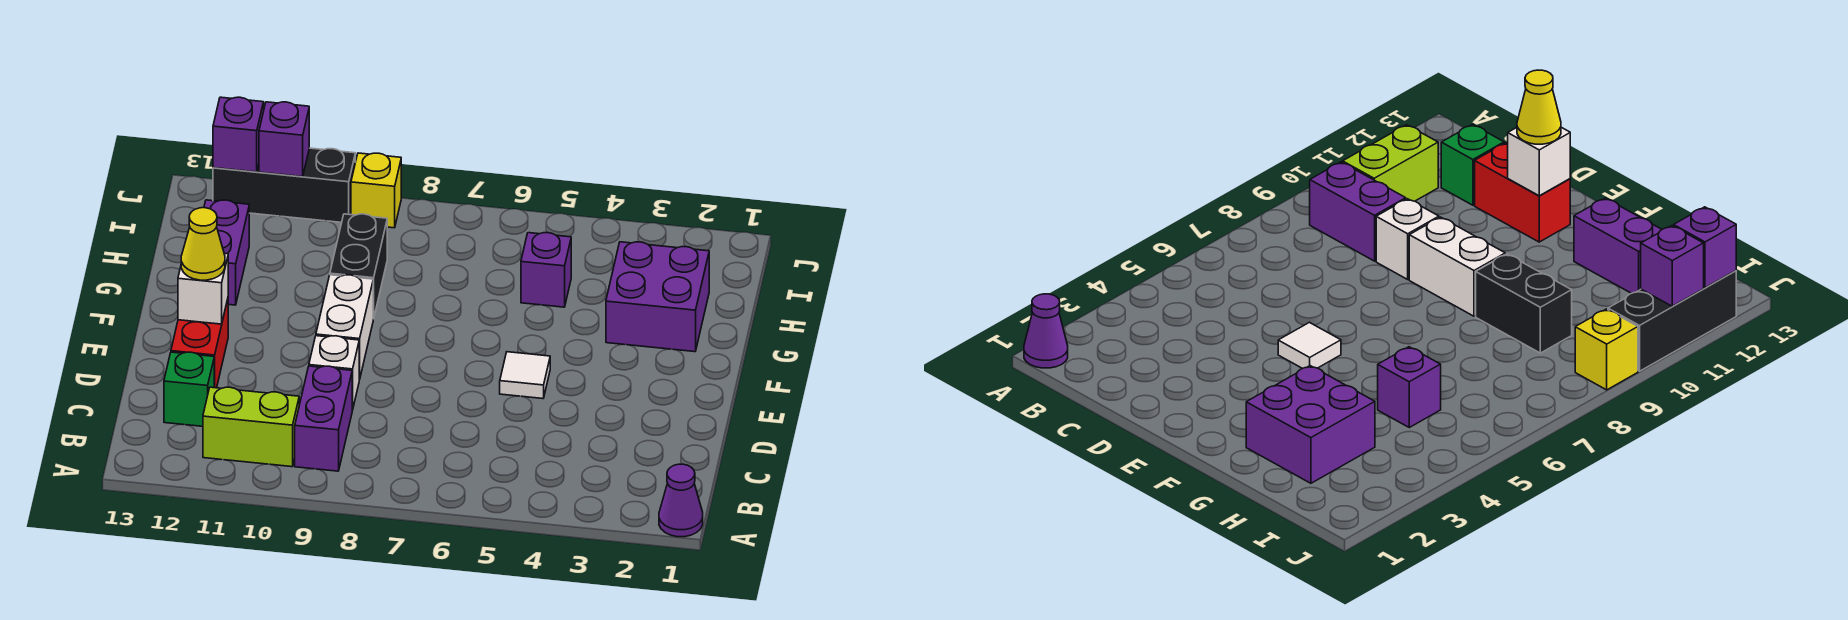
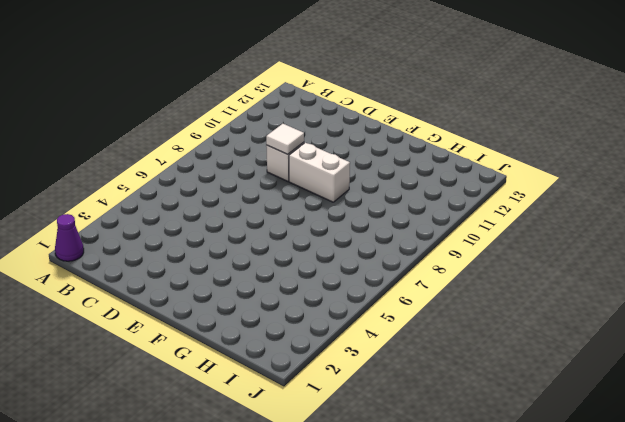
white tile D9 level 2 -> white tile E5 level 1
none -> purple brick B9:C9 level 1
none -> lime brick B10:B11 level 1
none -> green brick C12 level 1

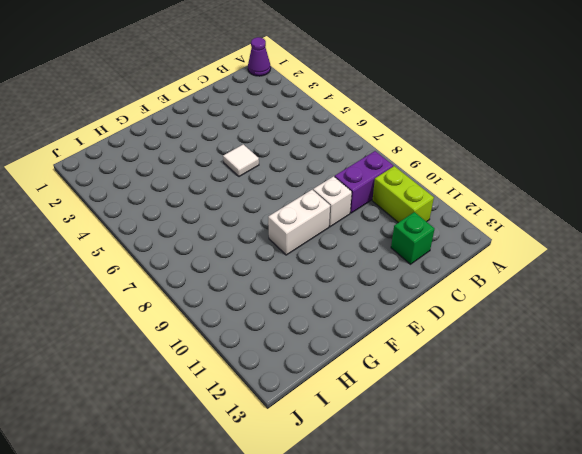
none -> red brick D12:E12 level 1
none -> purple brick G2:H3 level 1
none -> black brick G9:H9 level 1

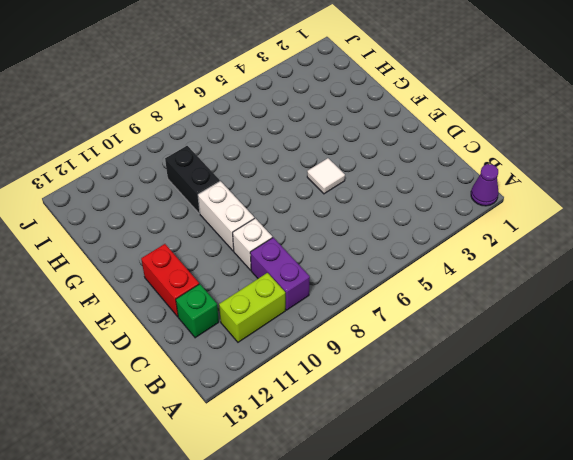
none -> purple brick G2:H3 level 1
none -> purple brick G12:H12 level 1
none -> purple brick H5 level 1

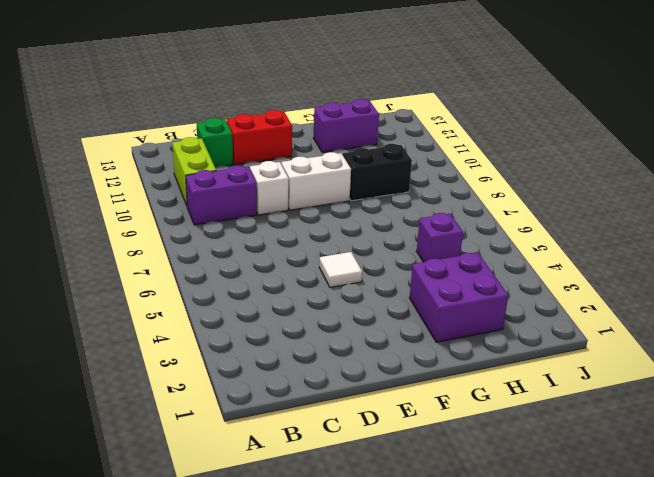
none -> purple cone A1 level 1
none -> yellow brick J9 level 1
none -> black brick J10:J12 level 1

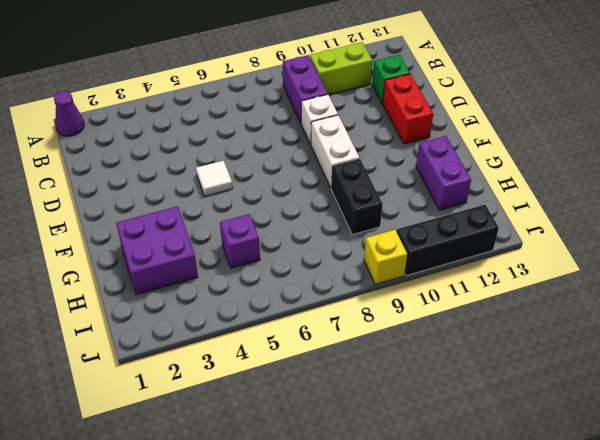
none -> white brick E12 level 2
none -> purple brick J11 level 2
none -> purple brick J12 level 2

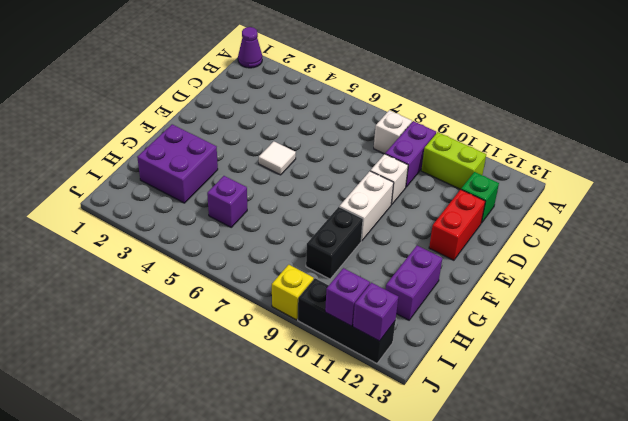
white brick B8 level 1 -> white brick E12 level 2
none -> yellow cone E12 level 3

